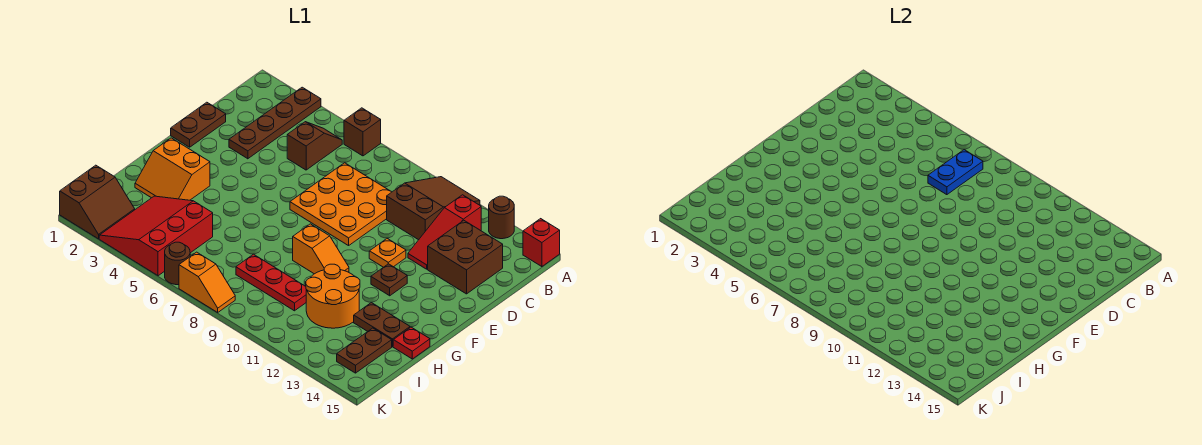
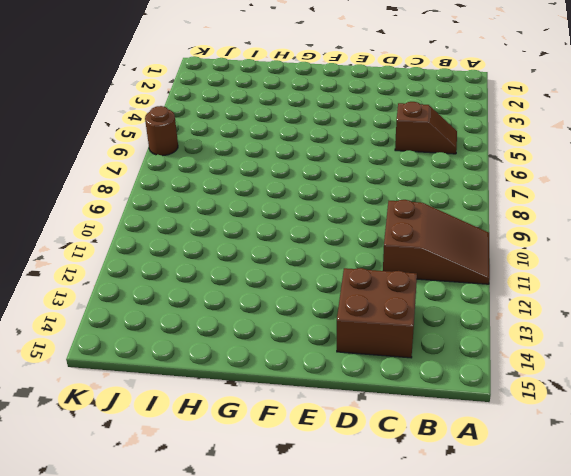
none -> brown plate A3:D3 level 1
none -> brown brick A6 level 1
none -> brown round brick A13 level 1

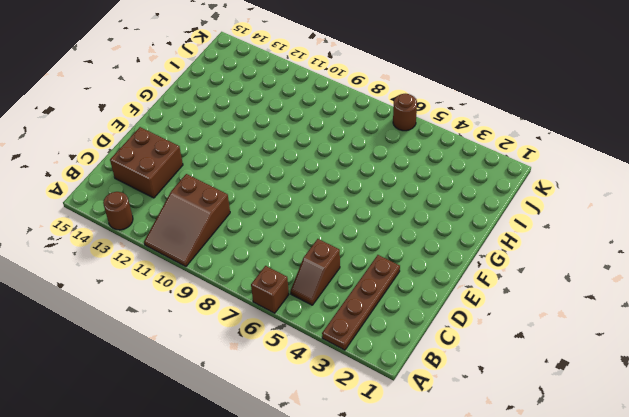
none -> red brick A15 level 1
none -> red slope B12:D12 level 1 top B
none -> orange plate C7:E9 level 1

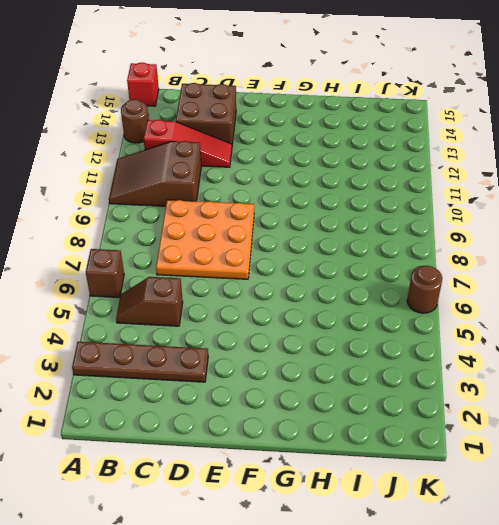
none -> brown plate D1:E1 level 1
none -> orange plate E11 level 1
none -> brown plate F12 level 1

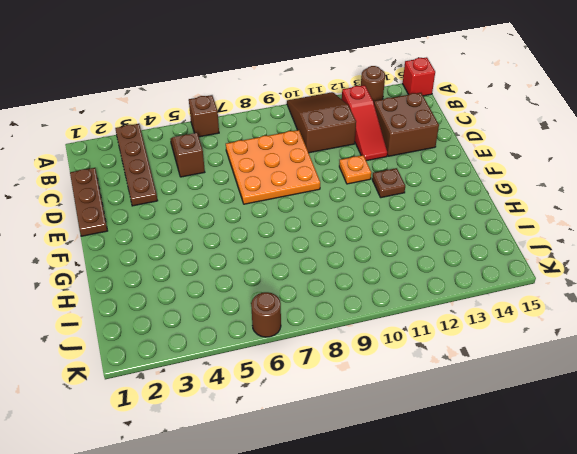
brown plate C1:E1 level 1 -> brown plate D1:E1 level 1
none -> orange slope G2:H3 level 1 top G
none -> orange slope G9:G10 level 1 top 9
none -> orange round brick H11:I12 level 1

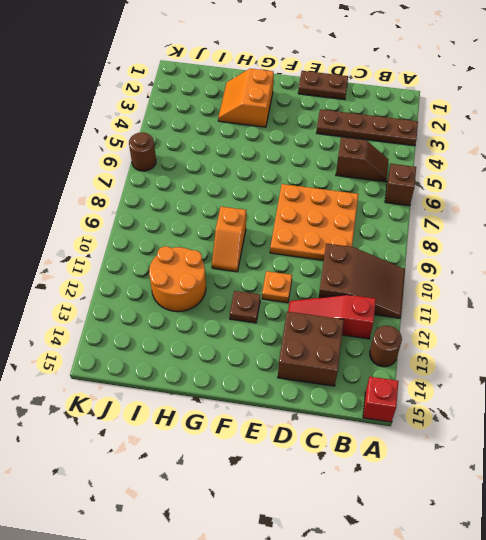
none -> brown plate H13:H14 level 1
none -> red plate H15 level 1
none -> red slope I3:K5 level 1 top 5

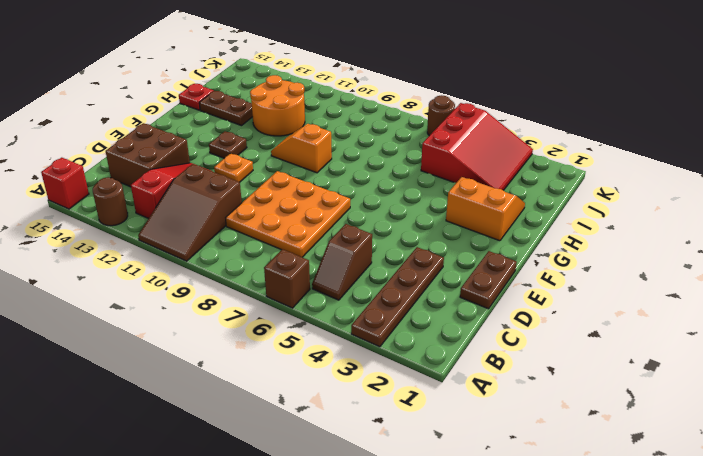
none -> red plate I8:I10 level 1
none -> brown plate I14:J14 level 1
none -> brown slope J1:K2 level 1 top 1

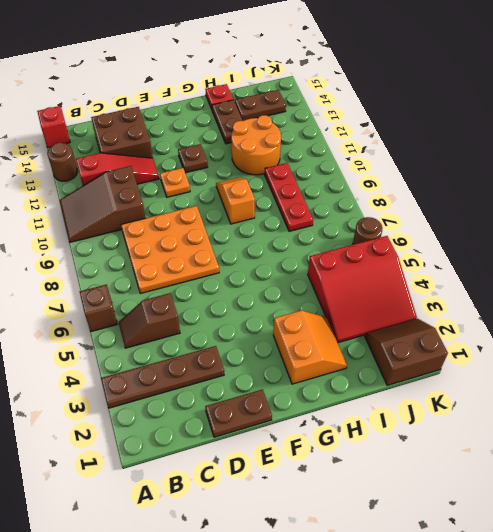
none -> orange slope K7:K8 level 1 top 7
none -> blue plate B7:C7 level 2

